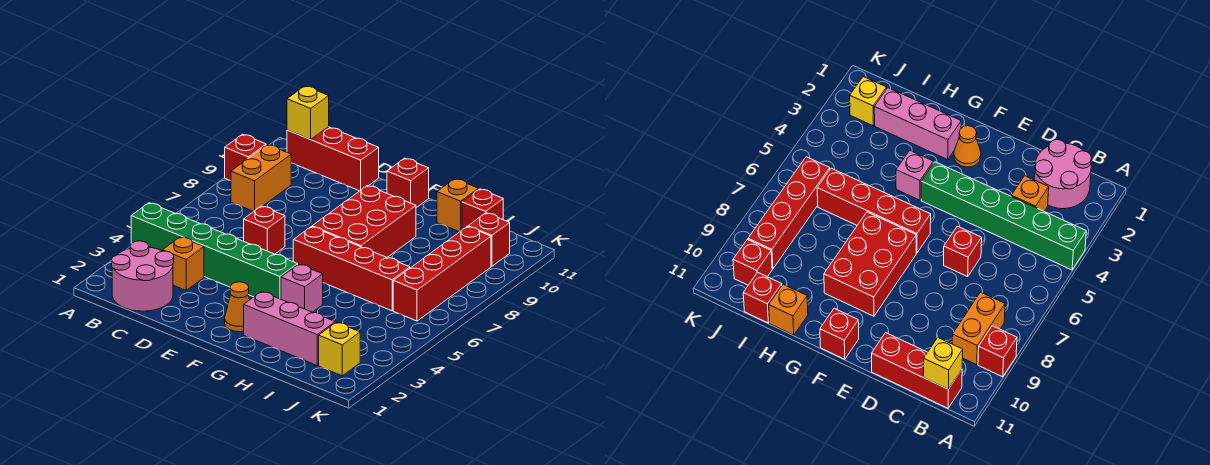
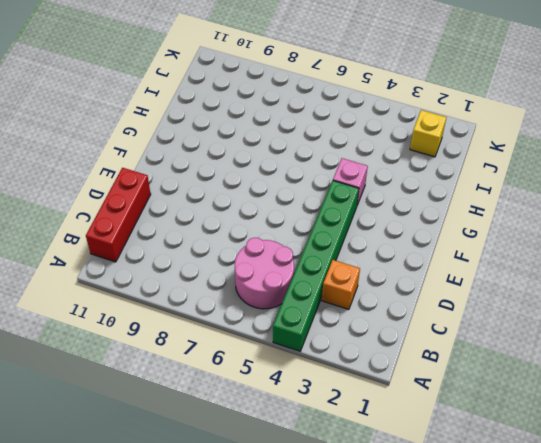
pink round brick B5:C6 level 1 -> pink round brick B1:C2 level 1
none -> red brick A9 level 1
none -> orange brick B8:B9 level 1
none -> red brick D6 level 1

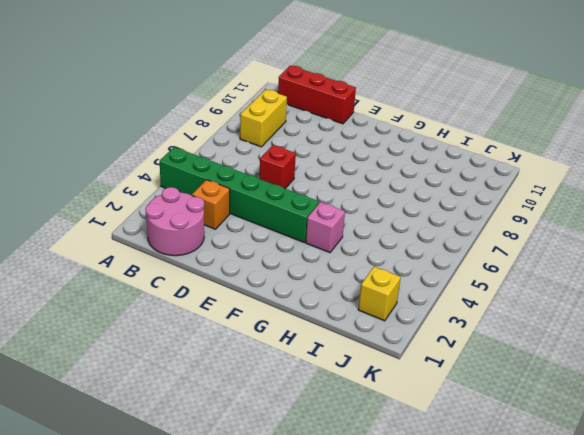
yellow brick B8:B9 level 1 -> orange brick B8:B9 level 1
none -> red brick A9 level 1
none -> orange cone F2 level 1
none -> red brick F6:I6 level 1

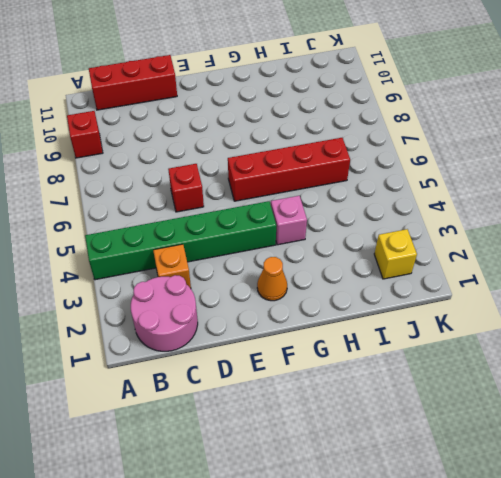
none -> orange brick B8:B9 level 1
none -> red brick F7:G9 level 1
none -> red brick F11 level 1

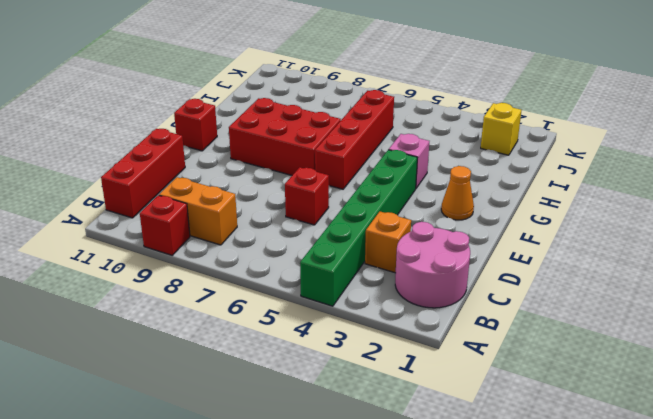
none -> pink brick G2:I2 level 1
none -> orange brick H11 level 1
none -> red brick I11 level 1

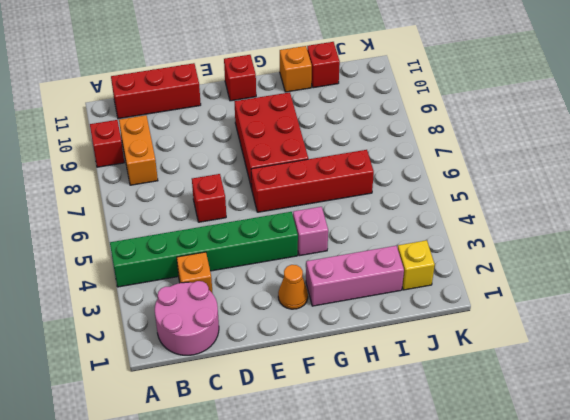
none -> red brick J6:J9 level 1
none -> red brick J10 level 1
none -> yellow brick B11 level 2

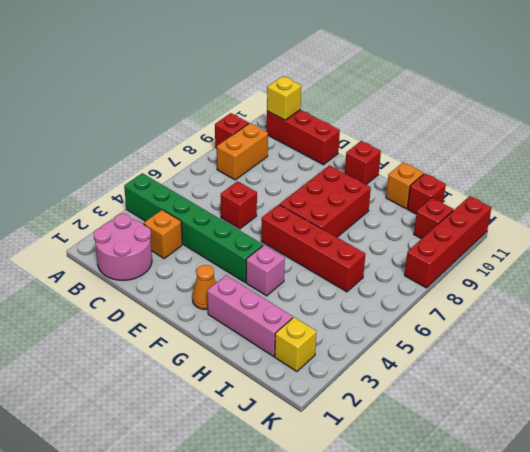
red brick K8:K11 level 1 -> red brick J6:J9 level 1

